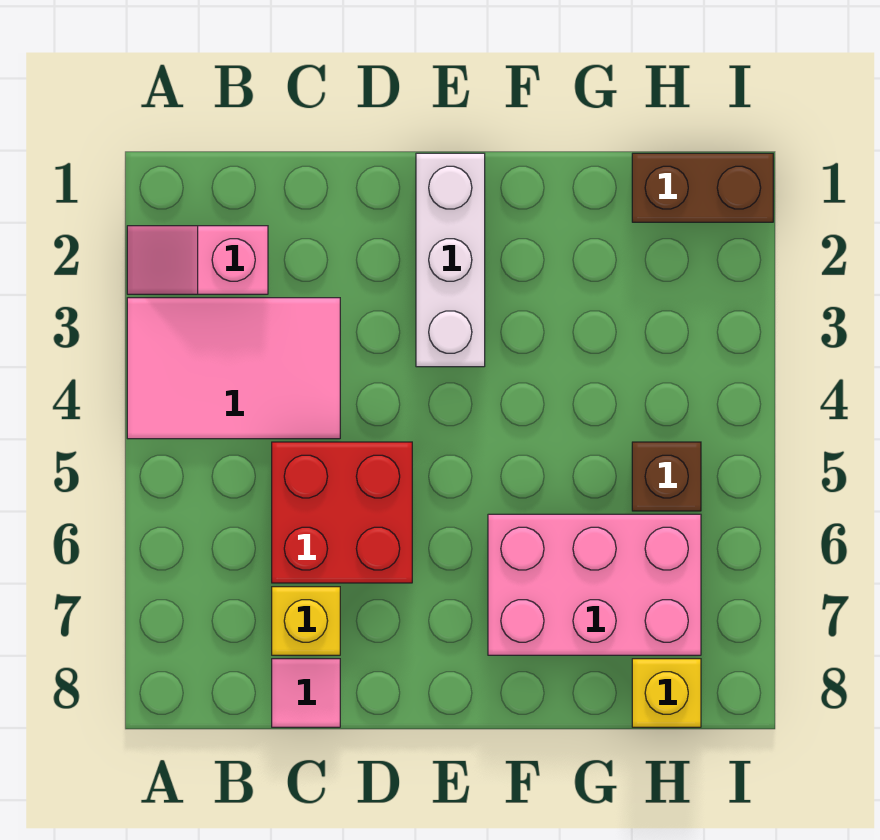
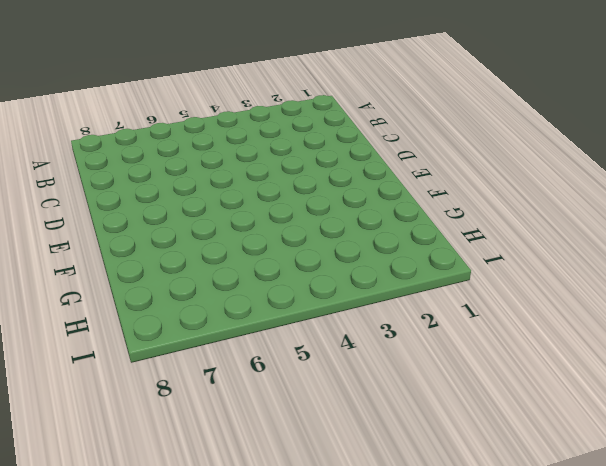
none -> pink slope A2:B2 level 1 top B
none -> pink tile A3:C4 level 1

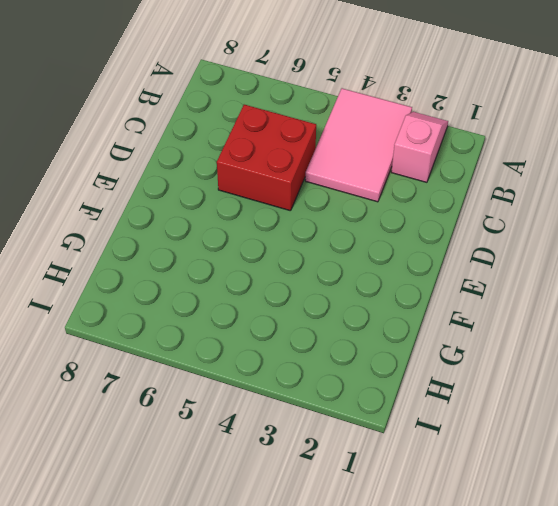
none -> yellow brick C7 level 1
none -> pink tile C8 level 1

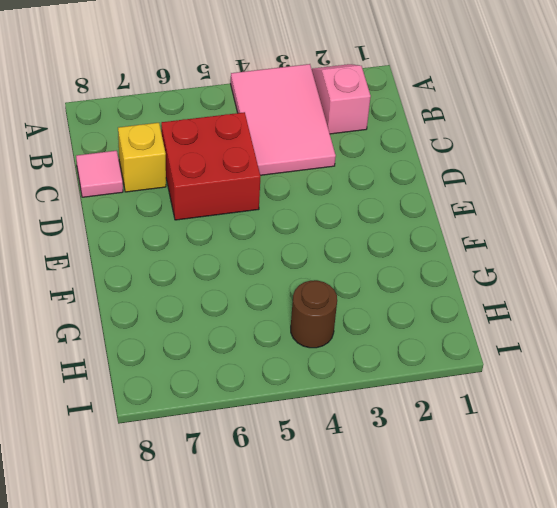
brown round brick H4 level 1 -> none
none -> white brick E1:E3 level 1
none -> pink brick F6:H7 level 1

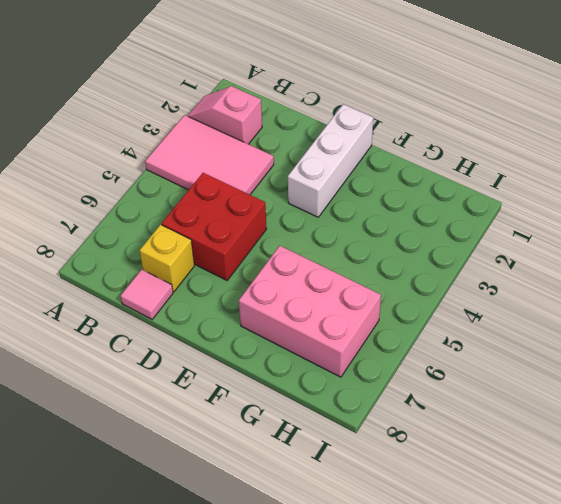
none -> brown brick H1:I1 level 1
none -> brown brick H5 level 1

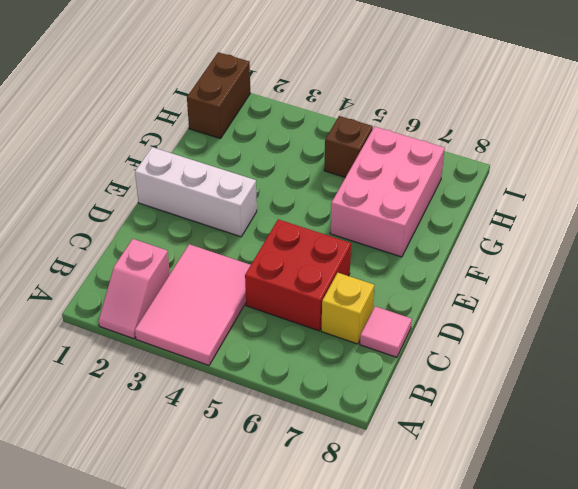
none -> yellow brick H8 level 1

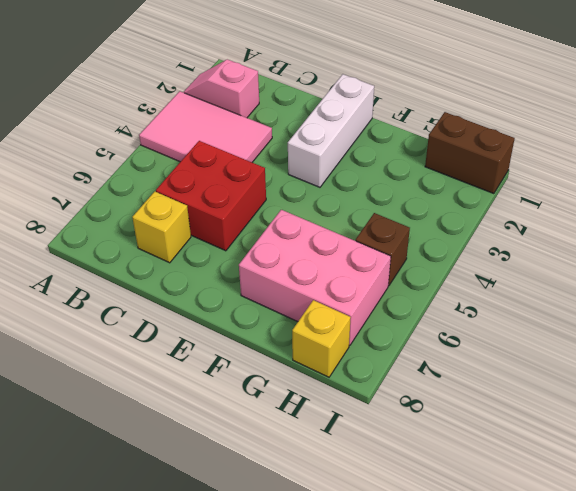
none -> pink tile C8 level 1

